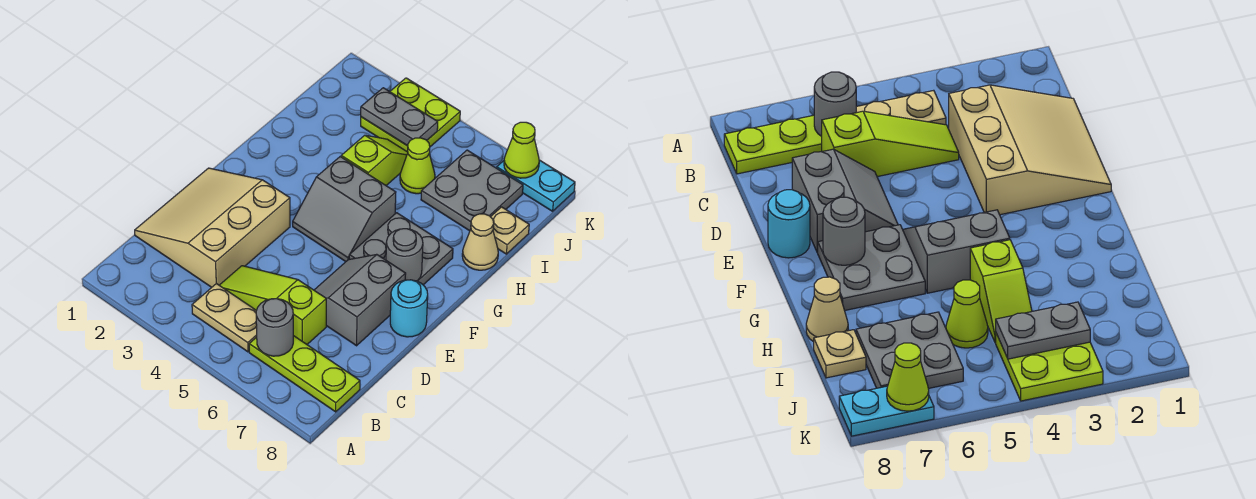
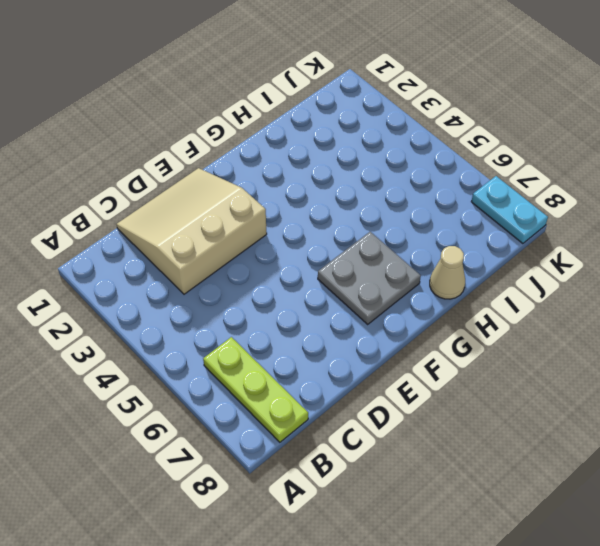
none -> tan plate B4:B5 level 1
none -> lime slope C4:C6 level 1 top 6
none -> grey slope D6:E7 level 1 top 7

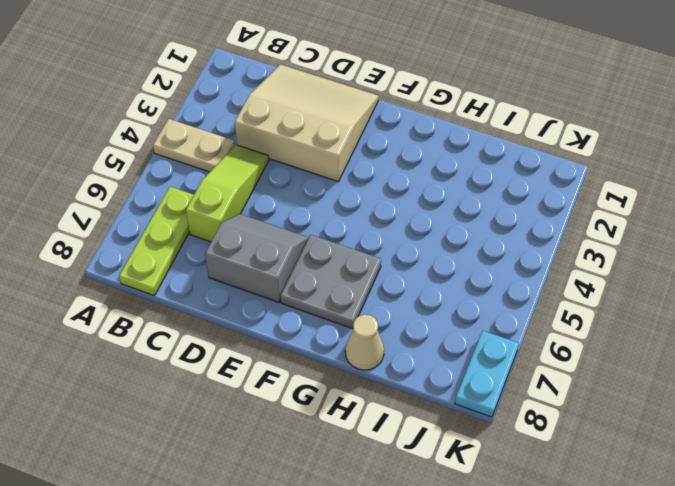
tan plate A4:B4 level 1 -> tan plate B4:B5 level 1
none -> cyan round brick E8 level 1
none -> grey slope F4:G5 level 1 top G
none -> lime slope H4:I4 level 1 top H

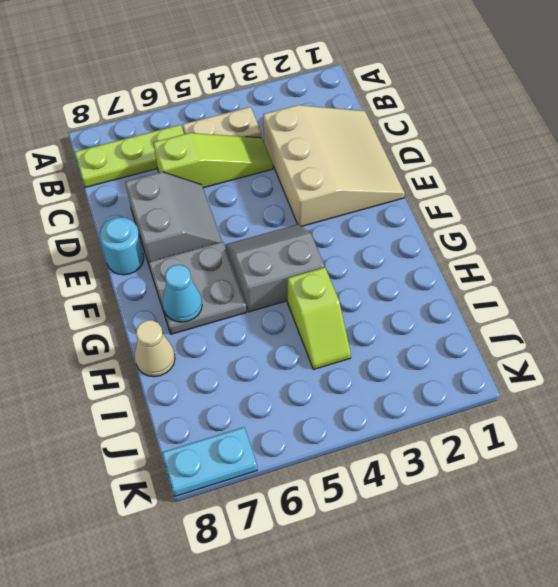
cyan cone G7 level 2 -> none
none -> lime cone I5 level 1
none -> grey plate I6:J7 level 1
none -> tan plate I8 level 1

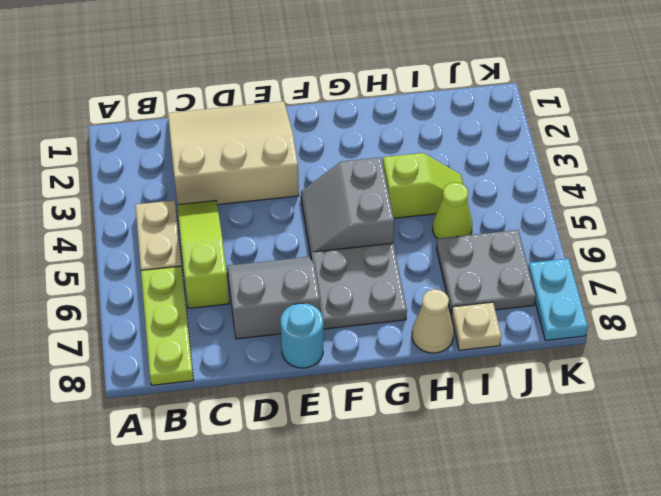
none -> lime plate J3:K4 level 1
none -> grey round brick B6 level 2
none -> grey round brick F7 level 2

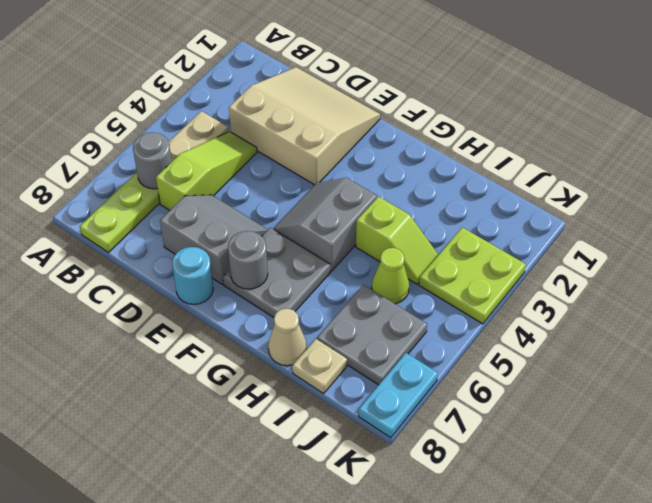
none -> grey plate J3:J4 level 2
none -> lime cone K7 level 2

